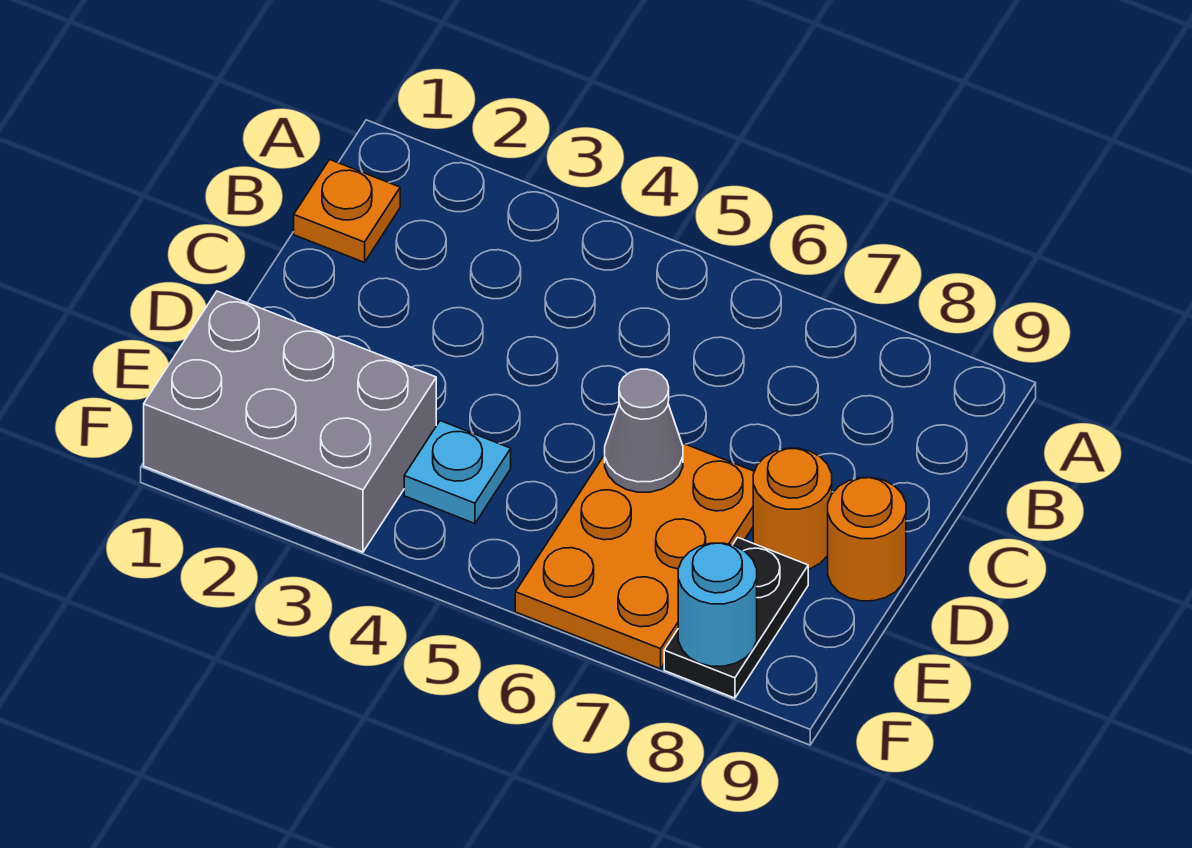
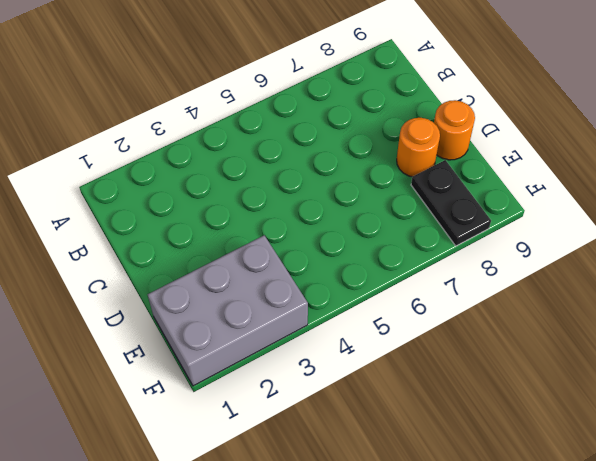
none -> orange plate B1 level 1
none -> orange plate D6:F7 level 1

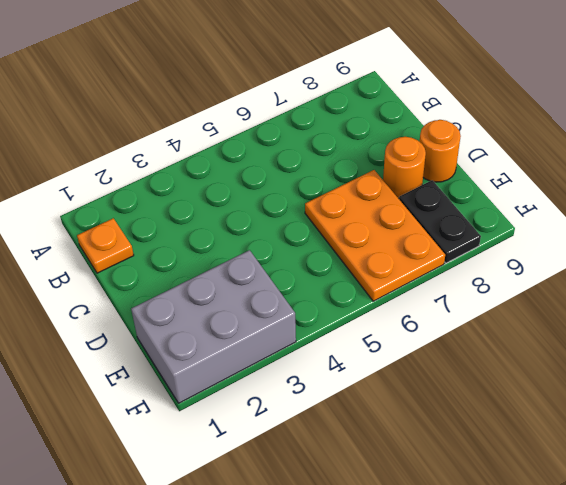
none -> cyan plate E4 level 1
none -> grey cone D6 level 2

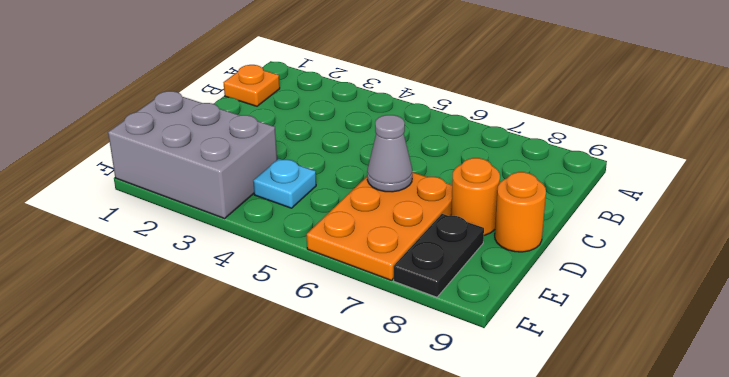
none -> cyan round brick F8 level 2

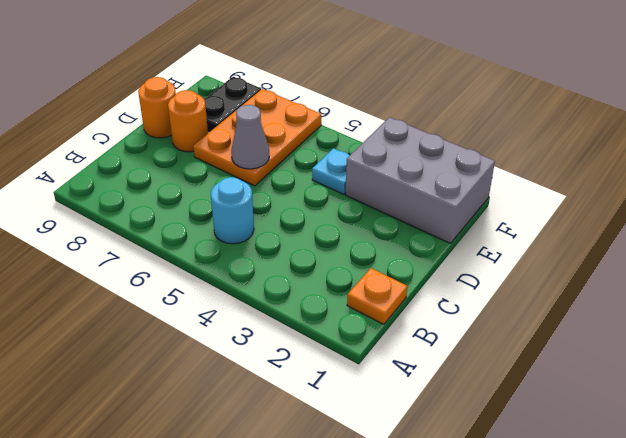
cyan round brick B5 level 1 -> cyan round brick F8 level 2

